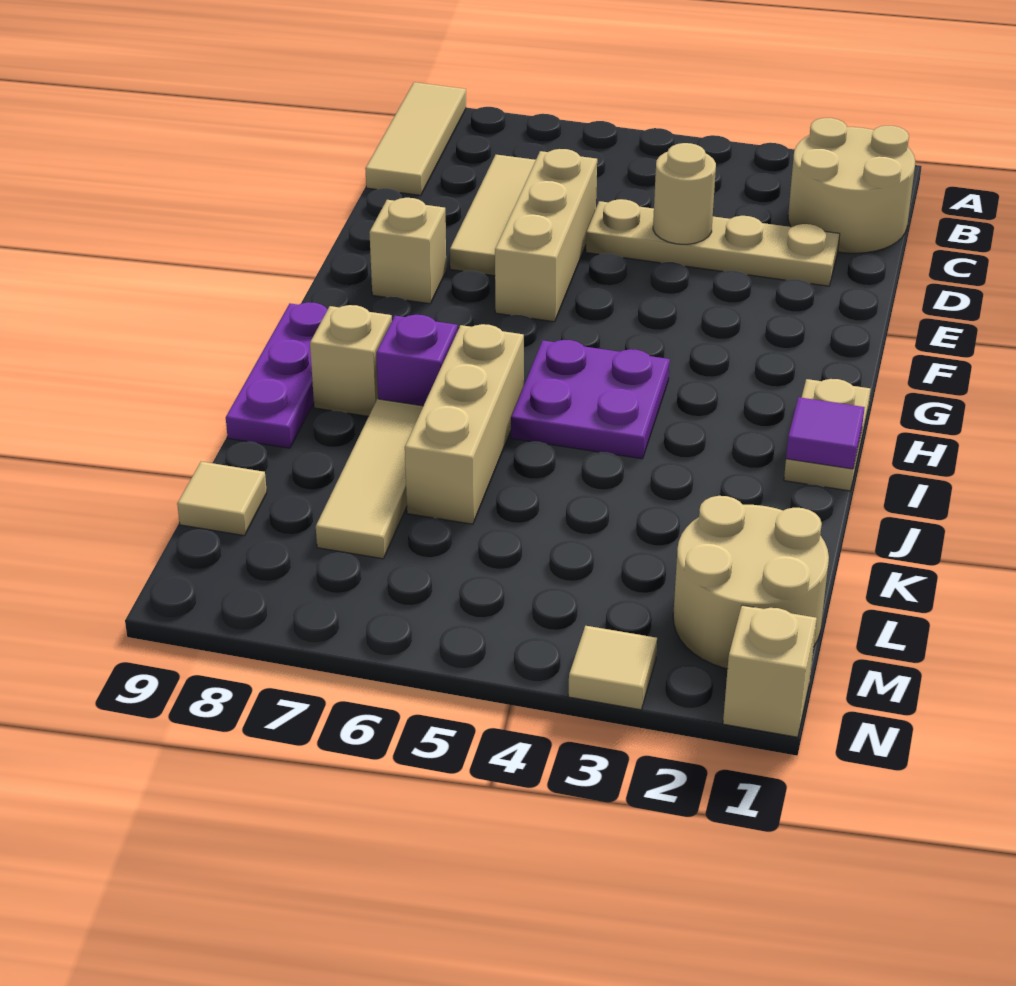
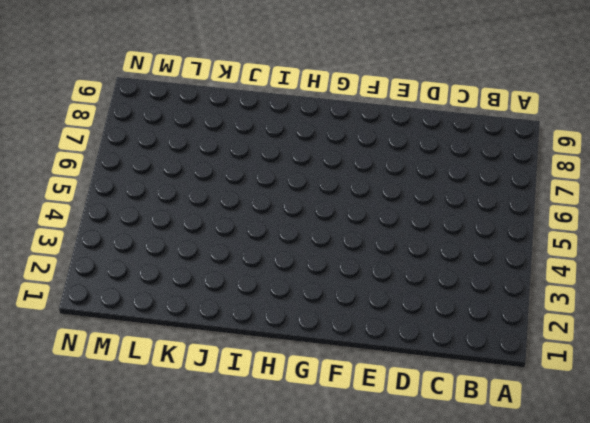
none -> tan tile A9:C9 level 1
none -> tan round brick B1:C2 level 1
none -> tan tile C7:E7 level 1

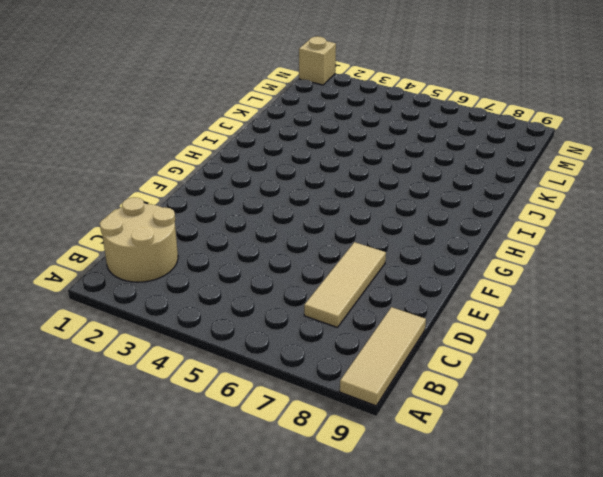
none -> tan plate D2:D5 level 1
none -> tan brick D6:F6 level 1
none -> tan brick F8 level 1

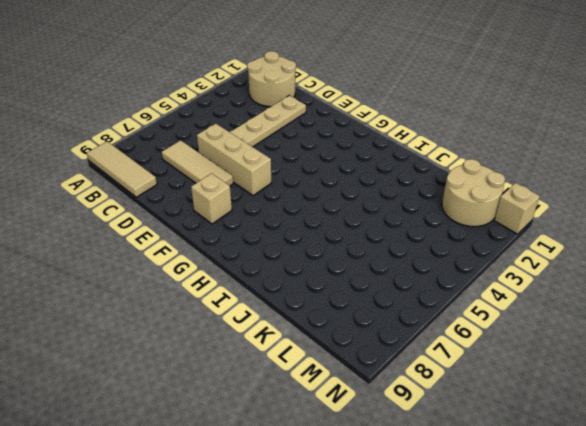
none -> tan plate H1:I1 level 1
none -> purple plate H4:I5 level 1
none -> purple plate H9:J9 level 1

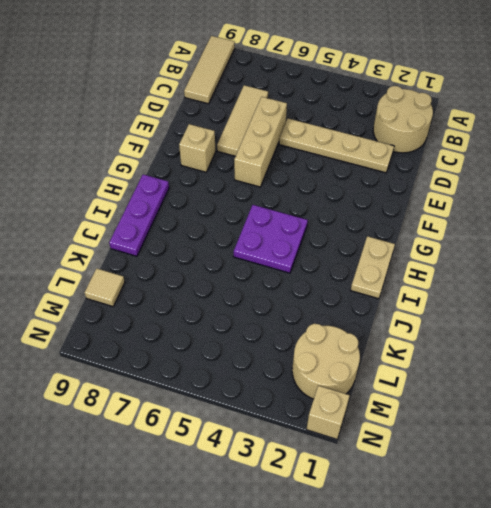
none -> tan brick I6:K6 level 1
none -> purple brick I7 level 1
none -> tan brick I8 level 1

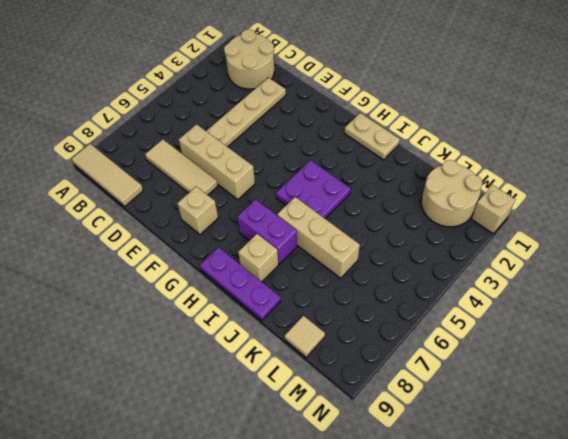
purple brick H7:I7 level 1 -> purple brick I7 level 1
none -> tan tile J7:L7 level 1
none -> tan tile N3 level 1
none -> tan round brick D4 level 2

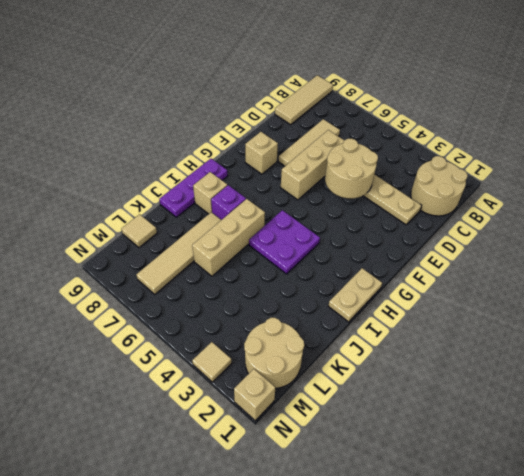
tan round brick D4:E5 level 2 -> tan round brick D4 level 2
tan tile J7:M7 level 1 -> tan tile J7:L7 level 1
none -> purple tile I1 level 2

